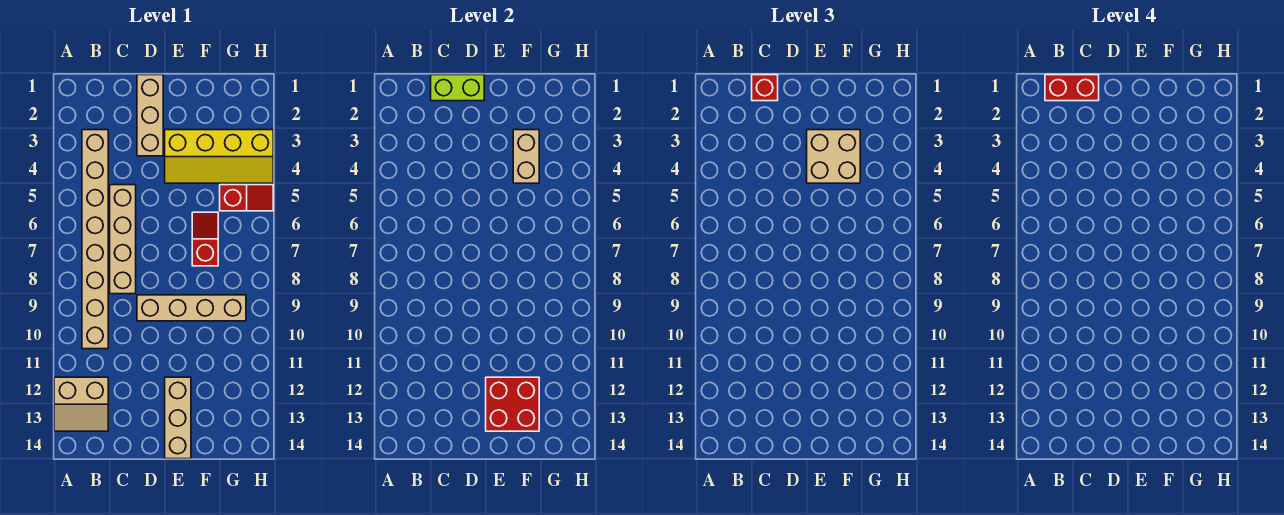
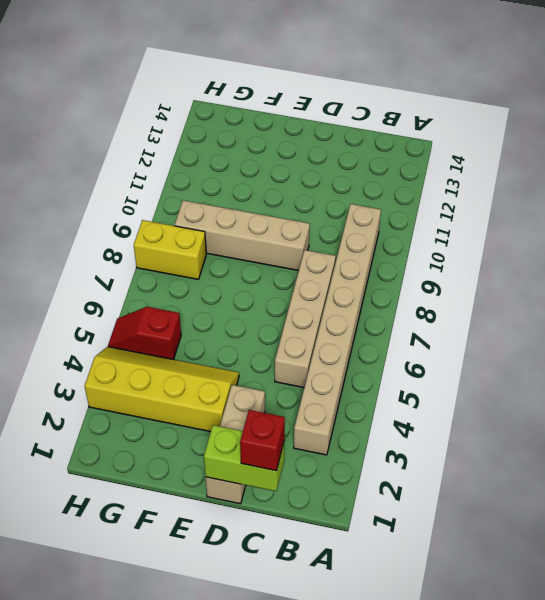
yellow brick G8:H8 level 1 -> none
none -> tan slope A12:B13 level 1 top 12
none -> tan brick E12:E14 level 1
none -> red slope F6:F7 level 1 top 7

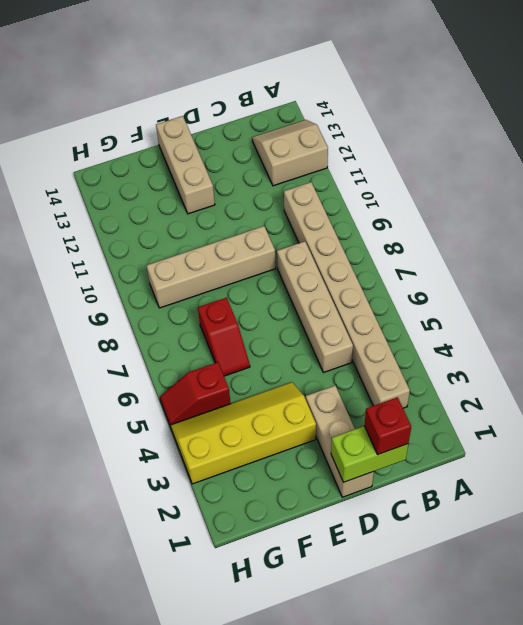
none -> red brick E12:F13 level 2
none -> tan brick F3:F4 level 2
none -> tan brick E3:F4 level 3

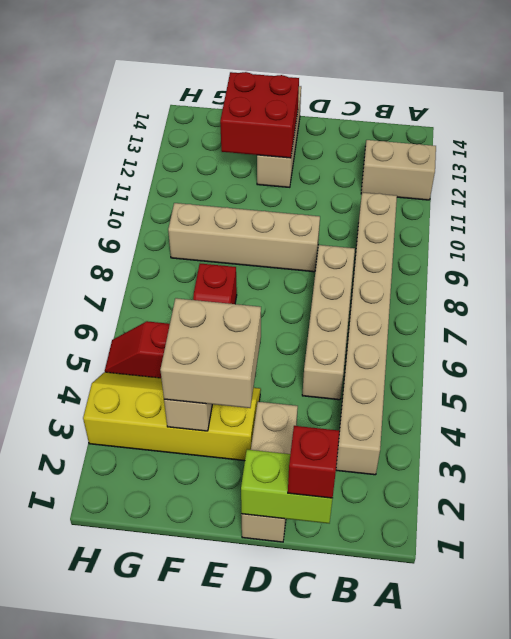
none -> red brick B1:C1 level 4

